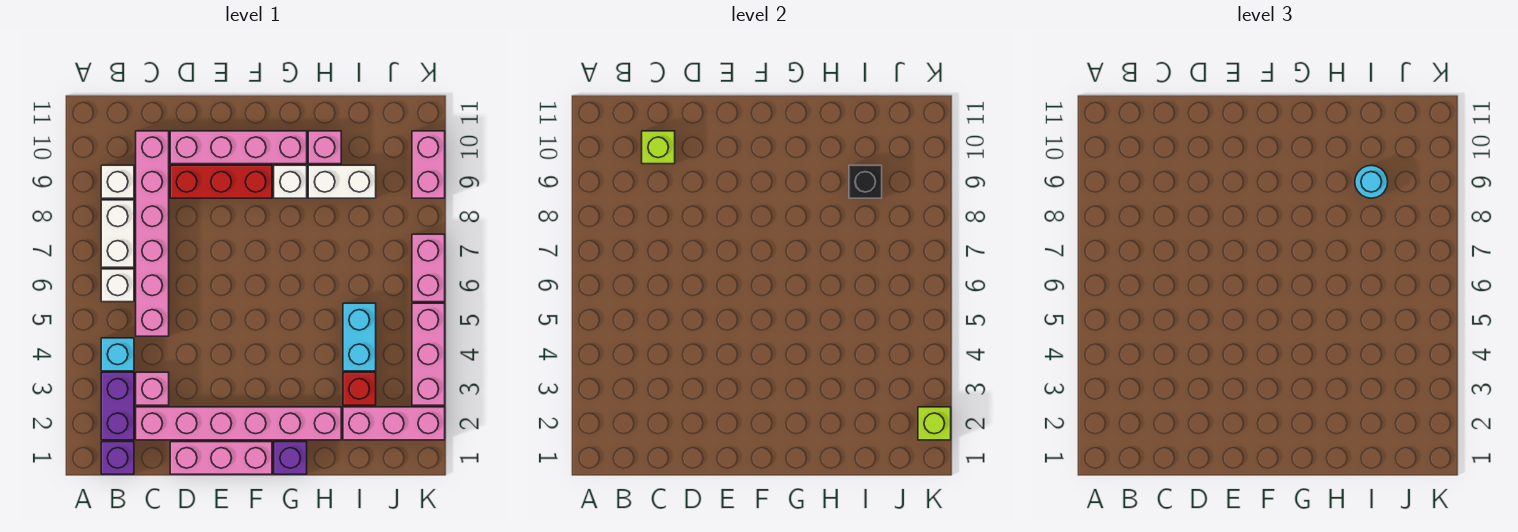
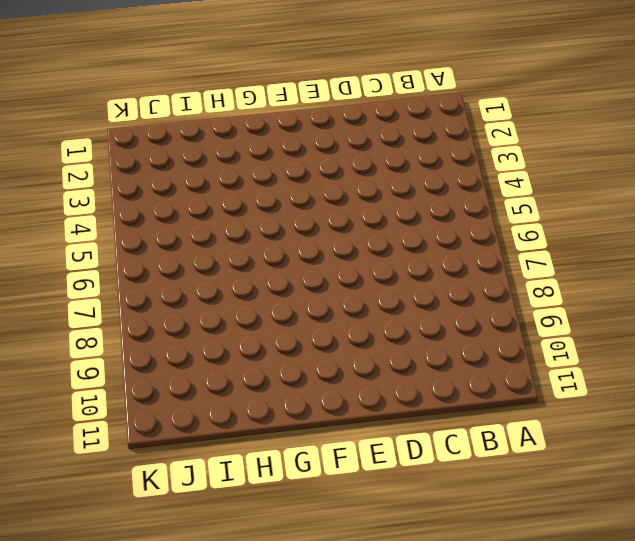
none -> purple brick B1 level 1
none -> purple brick B2:B3 level 1
none -> cyan brick B4 level 1

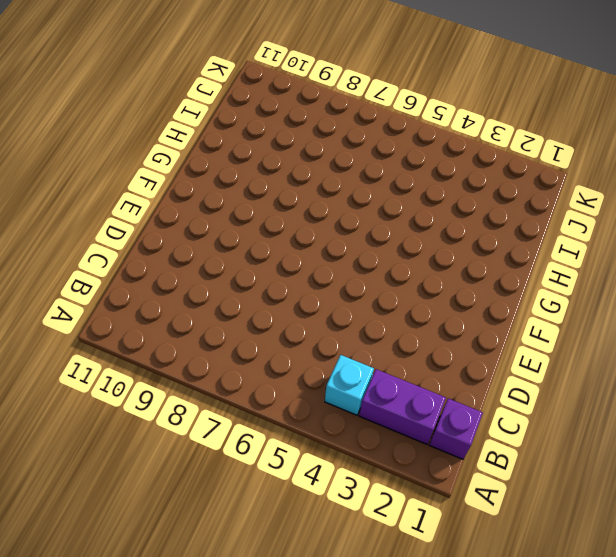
none -> white brick B6 level 1
none -> white brick B7:B8 level 1
none -> white brick B9 level 1

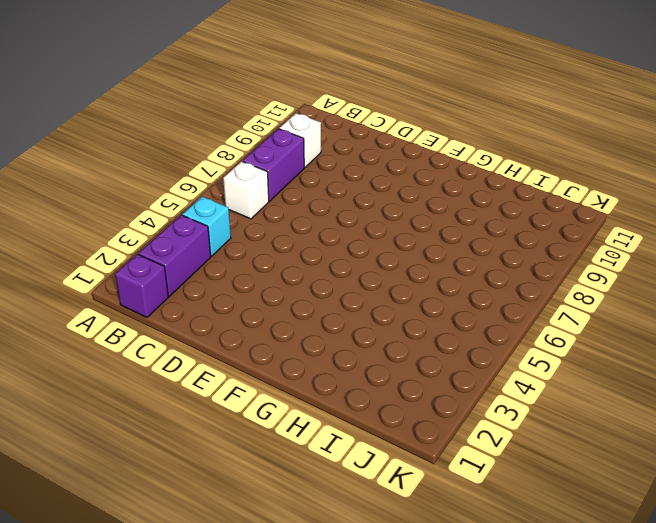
purple brick B7:B8 level 1 -> white brick B7:B8 level 1
none -> pink brick C2:H2 level 1
none -> pink brick C3 level 1
none -> pink brick C5:C10 level 1

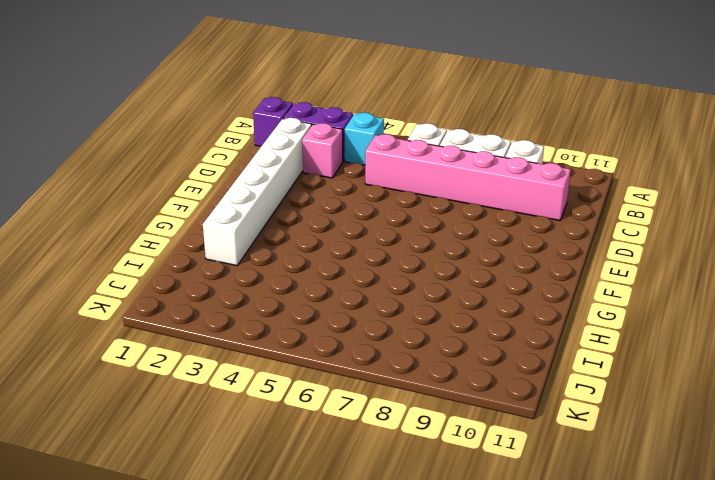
white brick C2:H2 level 1 -> pink brick C2:H2 level 1
none -> pink brick D1:F1 level 1
none -> red brick D9:F9 level 1
none -> pink brick D10:G10 level 1

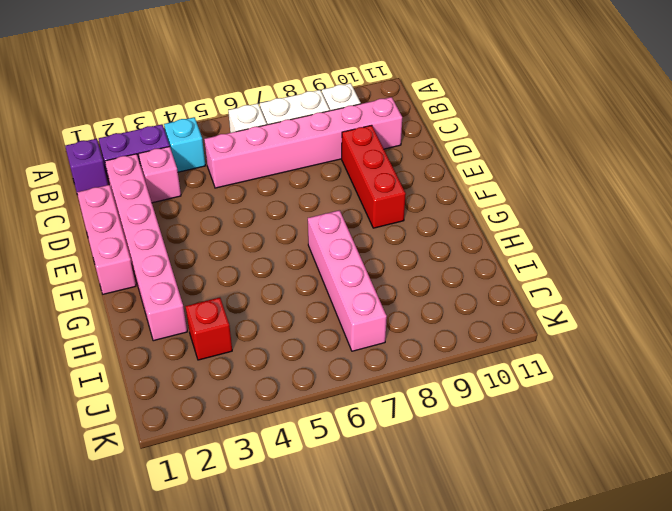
pink brick G7:J7 level 1 -> pink brick D10:G10 level 1
none -> purple brick G1 level 1
none -> white brick G9 level 1
none -> white brick H9:I9 level 1

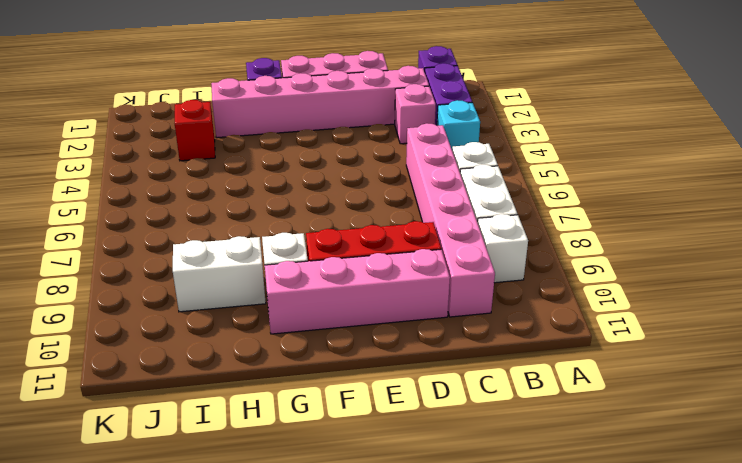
none -> pink brick H10 level 1
none -> pink brick I2:K2 level 1
none -> cyan brick I4:I5 level 1

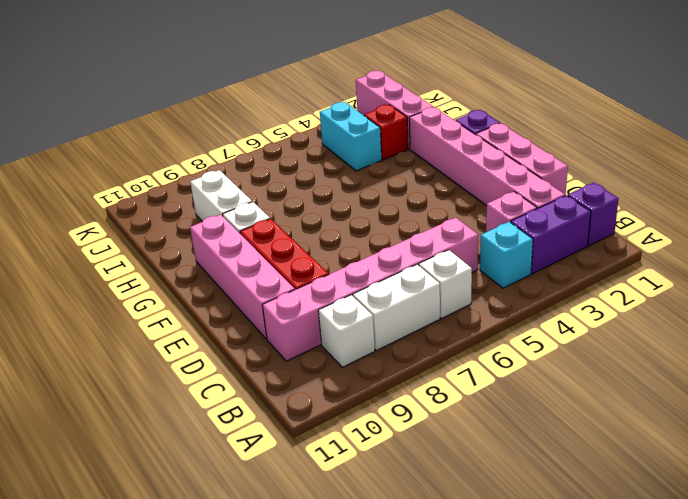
cyan brick I4:J4 level 1 -> cyan brick I4:I5 level 1
none -> pink brick H10 level 1
none -> pink brick K3:K5 level 1
none -> pink brick K6:K7 level 1

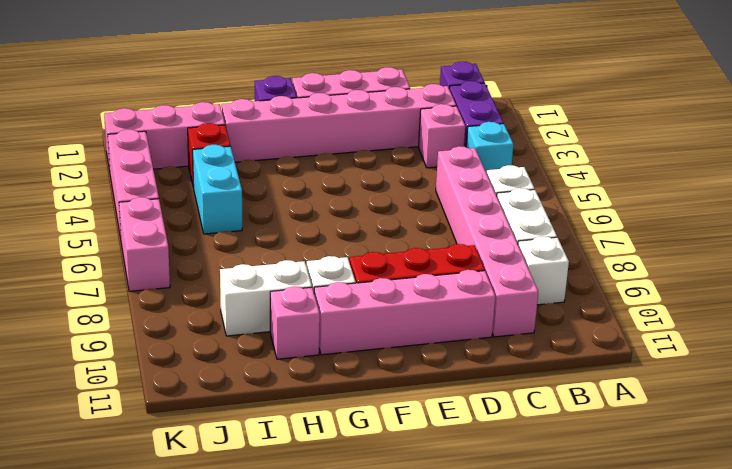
none -> pink brick K9:K10 level 1
none -> lime brick C10 level 2
none -> black brick I9 level 2

